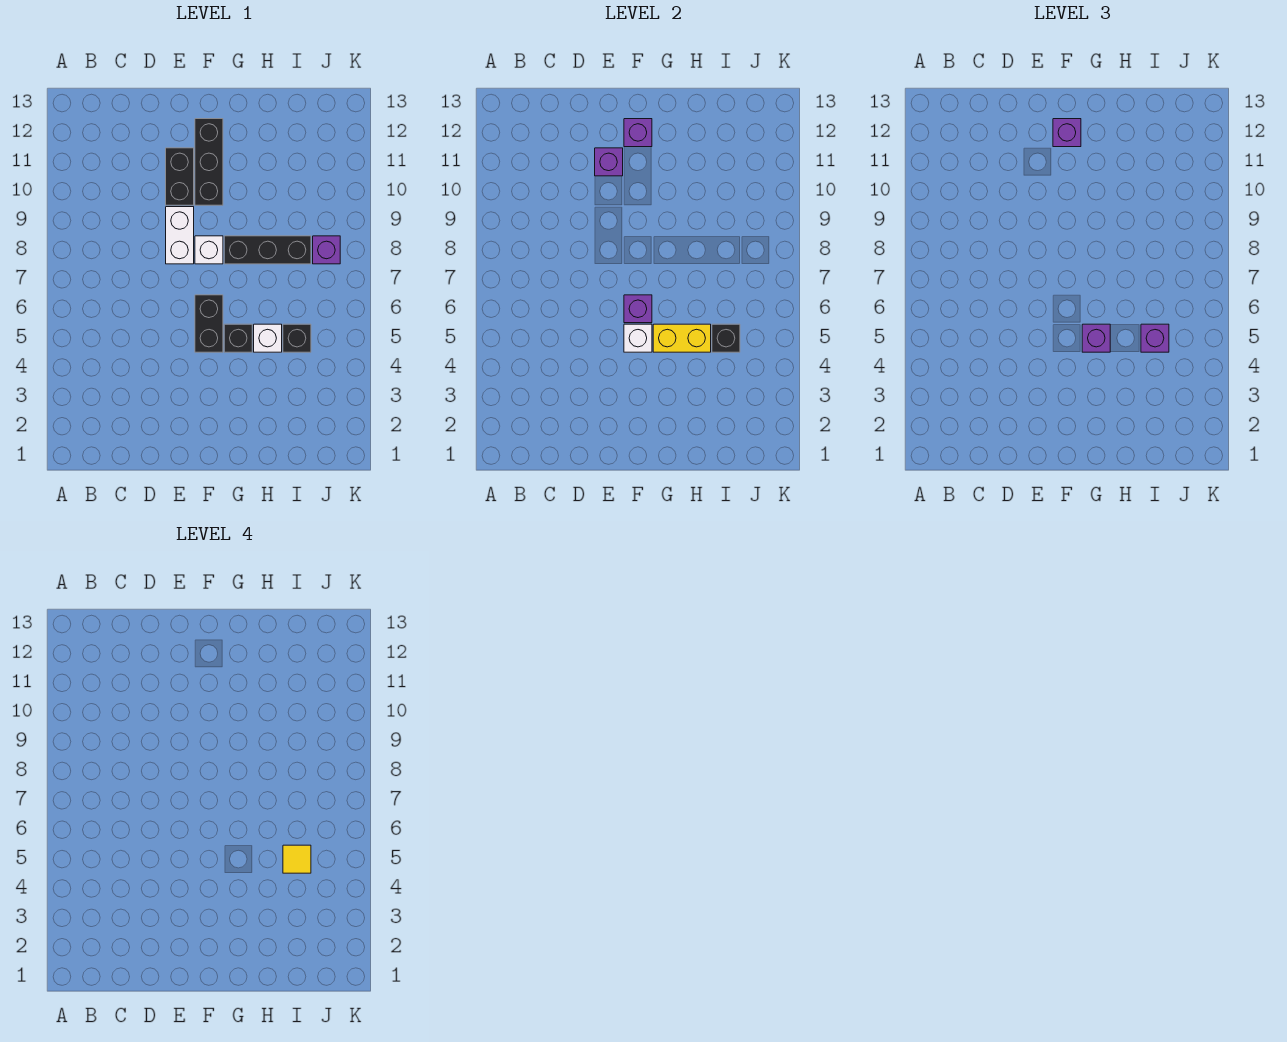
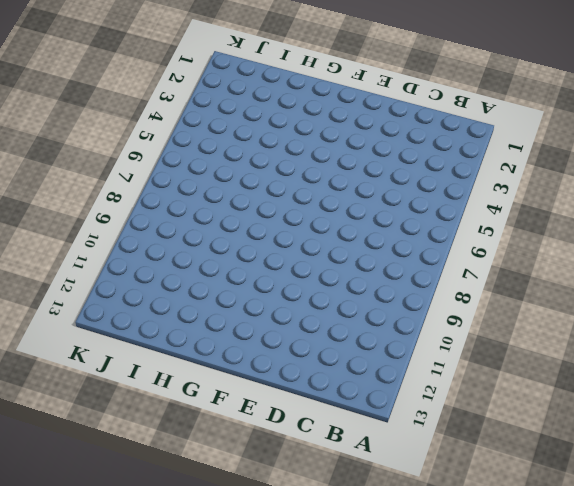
none -> white brick E8:E9 level 1
none -> black brick E10:E11 level 1
none -> black brick F5:F6 level 1

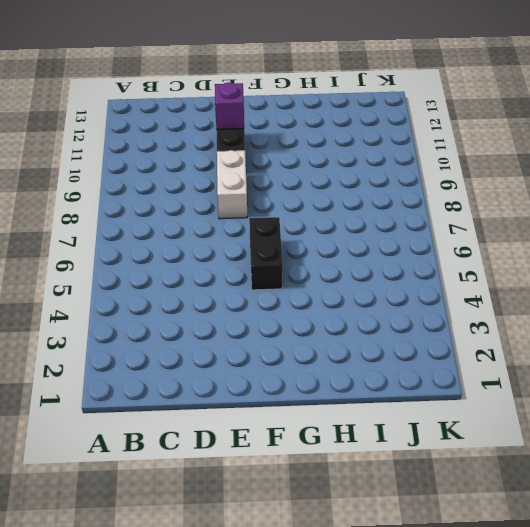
none -> white brick F8 level 1
none -> black brick F10:F12 level 1
none -> black brick G5 level 1

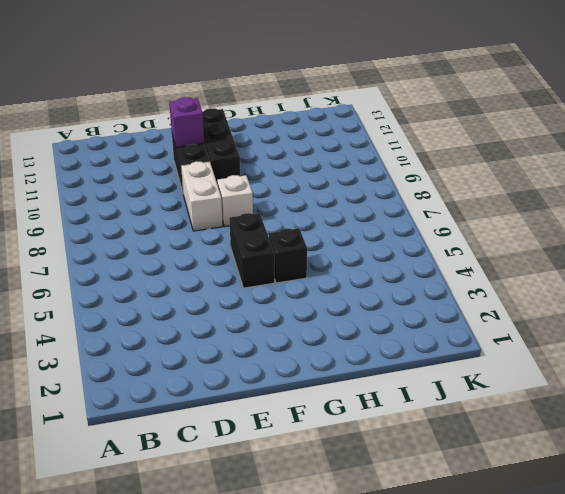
none -> black brick G8:I8 level 1
none -> white brick H5 level 1
none -> black brick I5 level 1

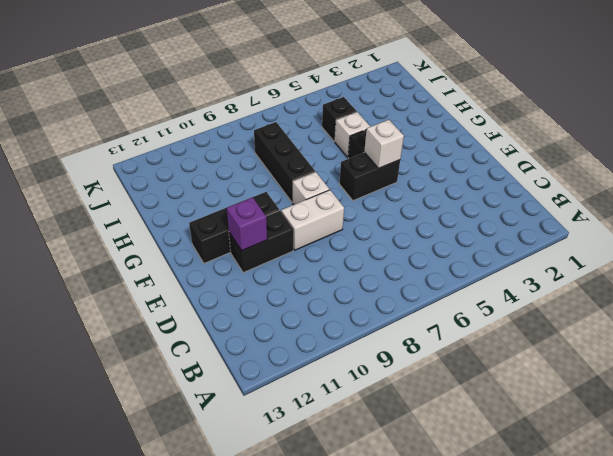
none -> purple brick J8 level 1
none -> purple brick F6 level 2
none -> purple brick F12 level 2

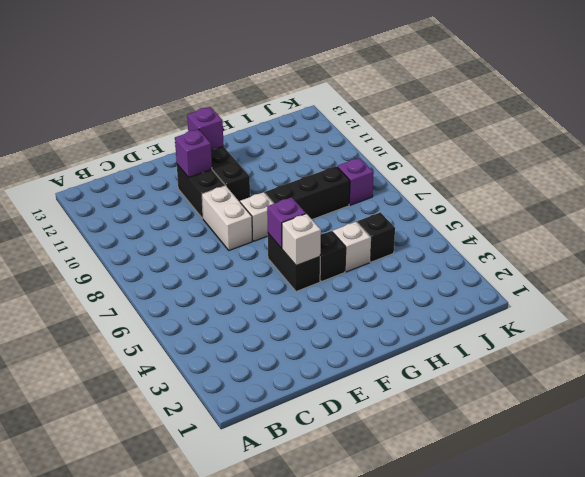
none -> yellow brick G5:H5 level 2
none -> black brick I5 level 2
none -> purple brick F12 level 3

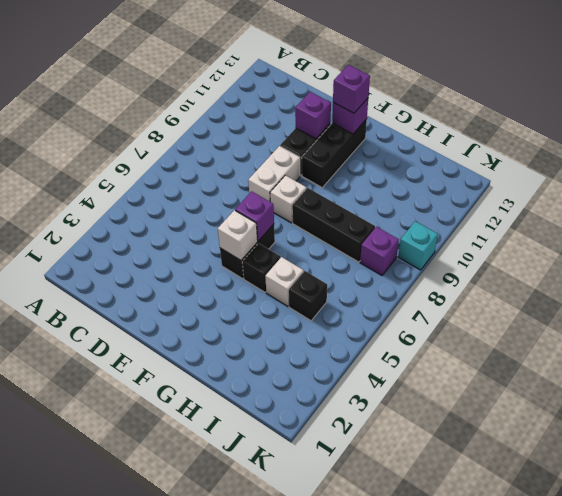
cyan brick K9 level 1 -> none
none -> yellow brick G5:H5 level 2
none -> black brick I5 level 2
none -> purple brick G5 level 3

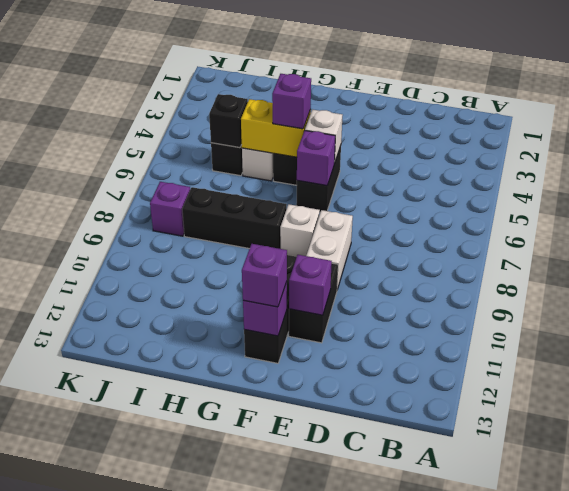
none -> purple brick I5 level 3
none -> yellow tile I5 level 4

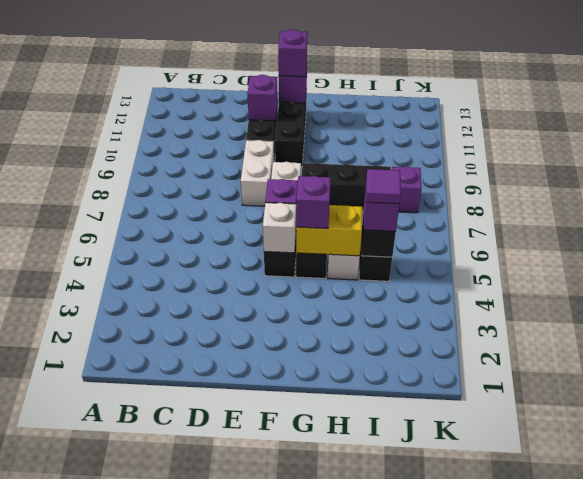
purple tile I5 level 4 -> yellow tile I5 level 4

